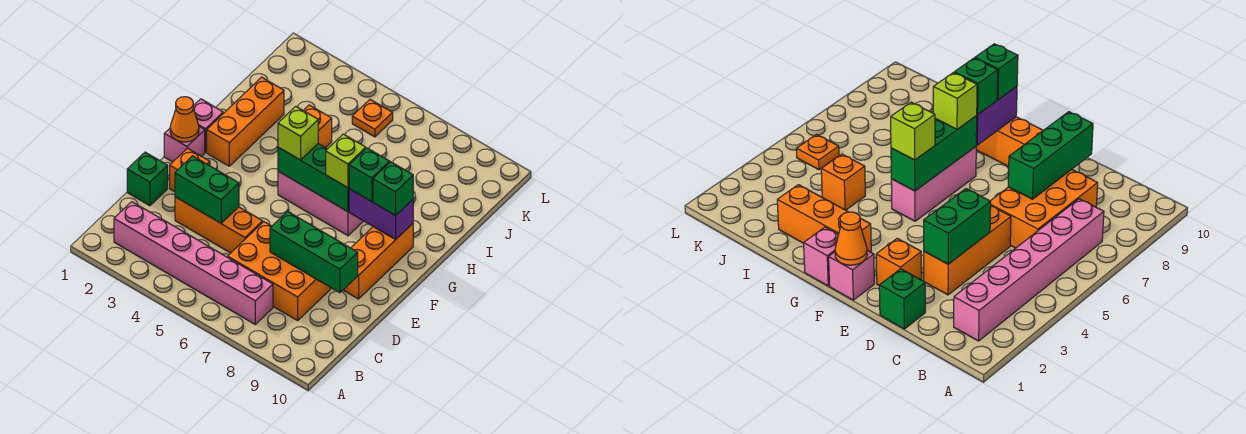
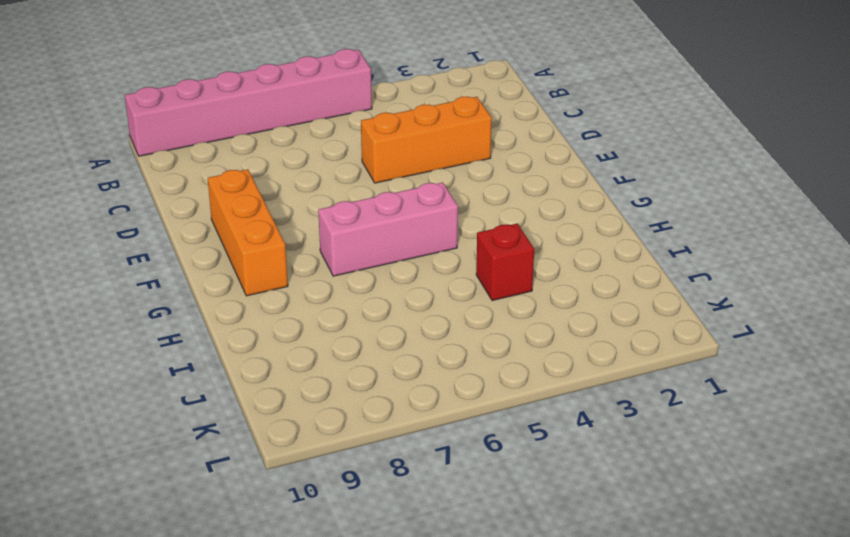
pink brick A5:A10 level 1 -> pink brick B2:B7 level 1
red brick I4 level 1 -> orange brick I4 level 1
none -> orange brick C6:D8 level 1
none -> green brick D1 level 1
none -> orange brick E2 level 1

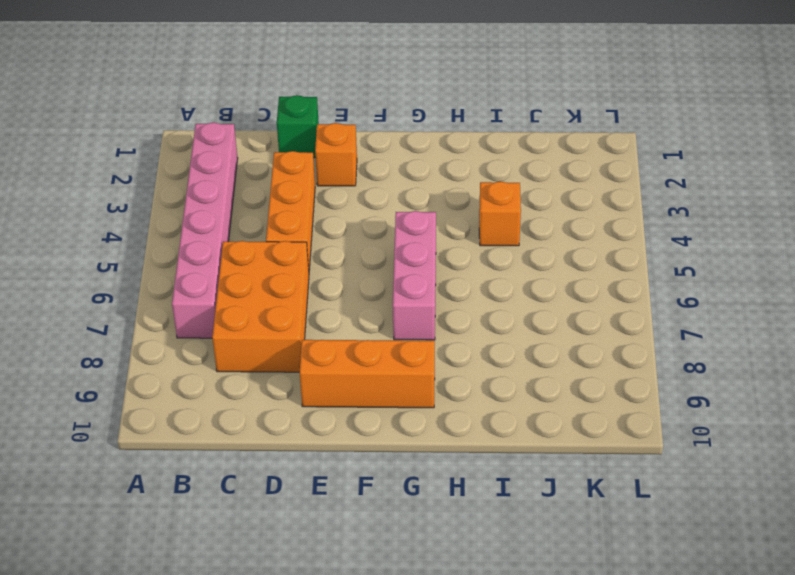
none -> pink brick F1 level 1
none -> pink brick G1 level 1
none -> orange brick G2:I2 level 1

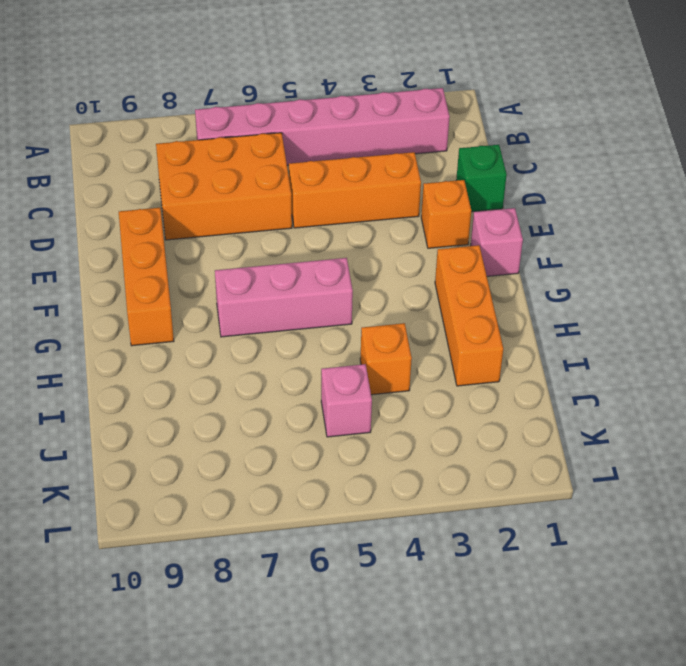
pink brick J5 level 1 -> pink brick G1 level 1
none -> orange plate K5 level 1
none -> green brick D3:D4 level 2
none -> green brick D7:D9 level 2

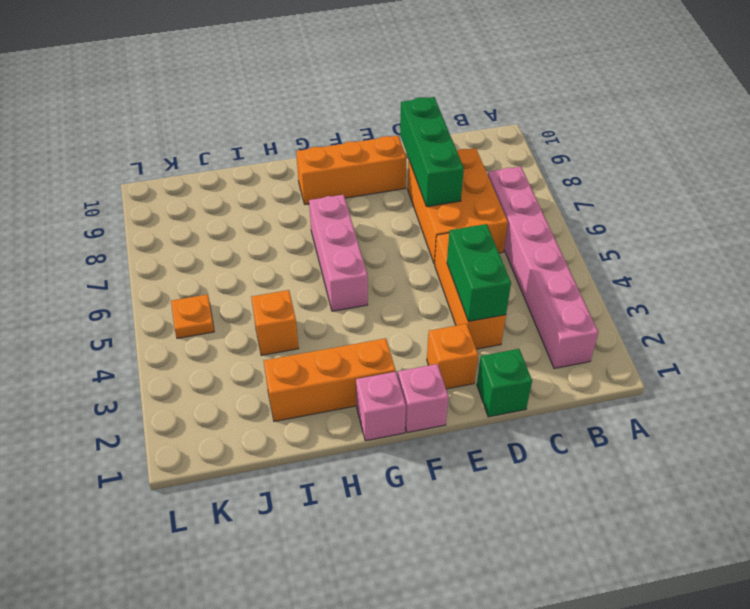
none -> orange cone F1 level 2
none -> green brick G5:G7 level 2
none -> purple brick G8:G9 level 2

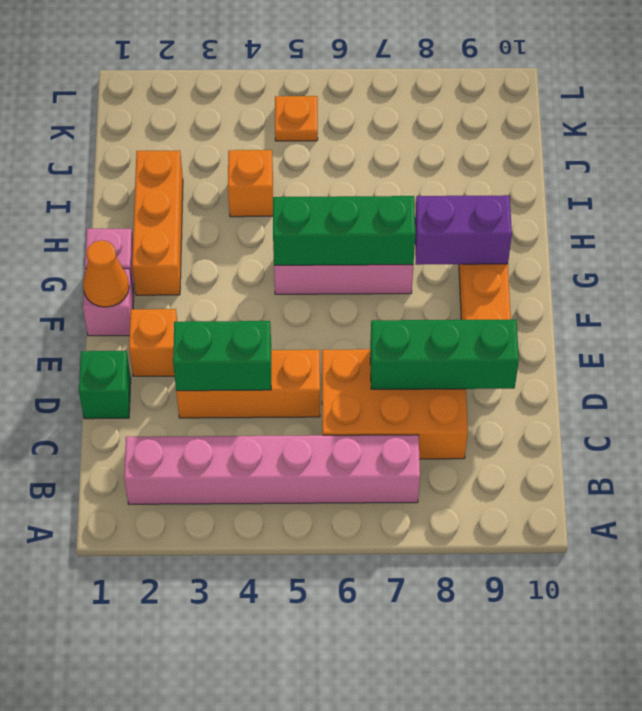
none -> lime brick G5 level 3
none -> lime brick G7 level 3
none -> green brick G8 level 3

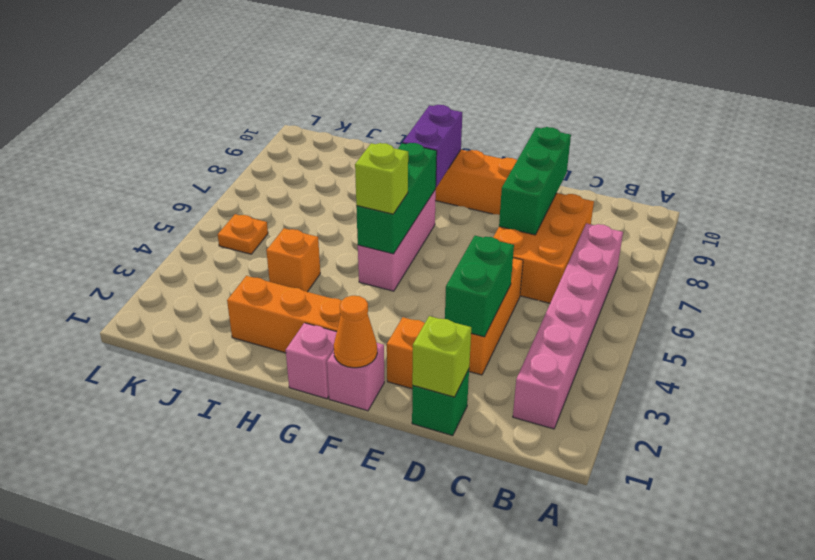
lime brick D1 level 2 -> lime brick G7 level 3
none -> green brick G8 level 3
none -> green brick G9 level 3

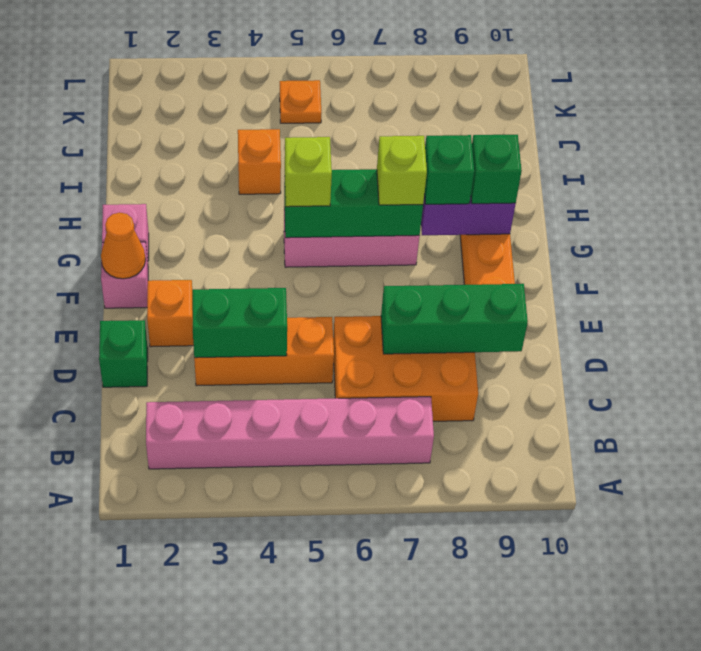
none -> orange brick G2:I2 level 1

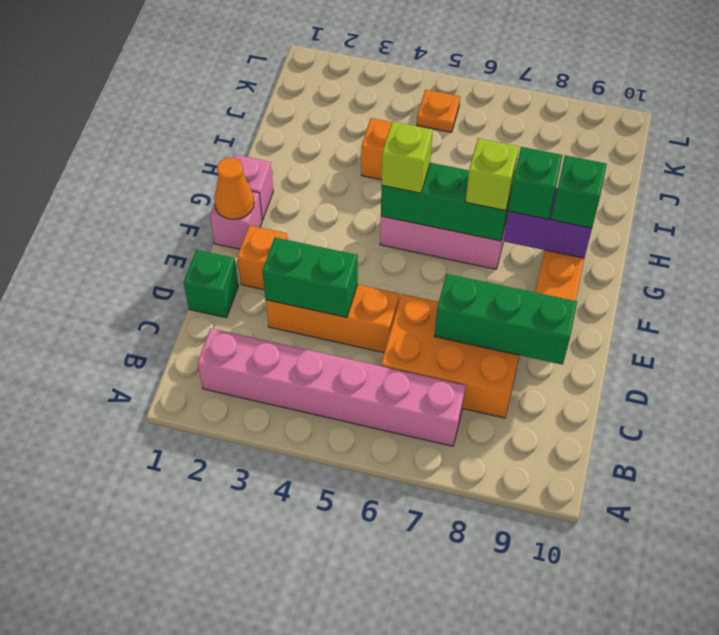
none -> orange brick G2:I2 level 1

